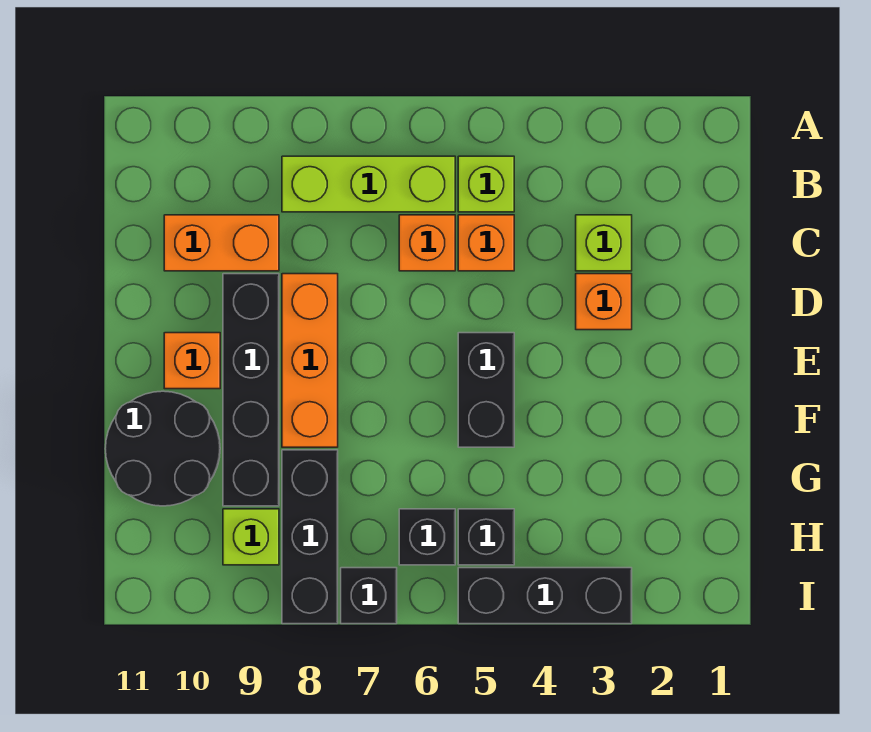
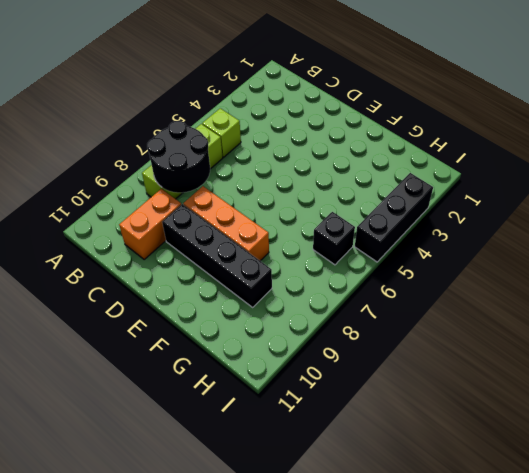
black round brick B7:C8 level 2 -> black round brick F10:G11 level 1
none -> lime brick C3 level 1
none -> orange brick C5 level 1
none -> orange brick C6 level 1

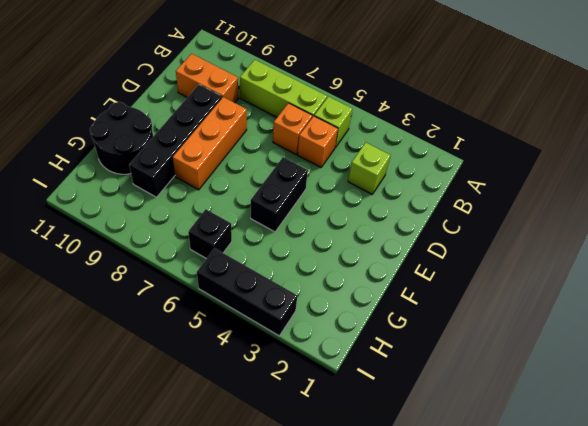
none -> orange brick D3 level 1
none -> orange brick E10 level 1
none -> black brick G8:I8 level 1

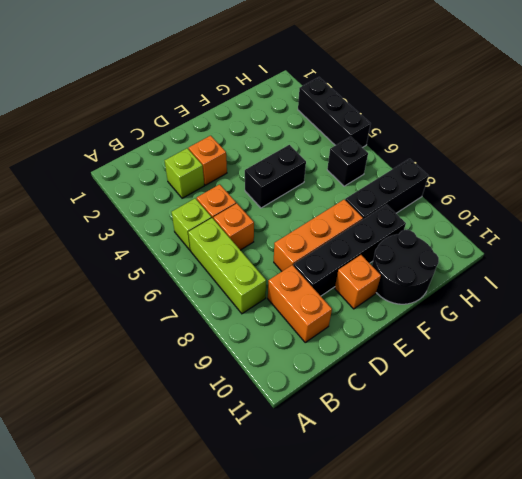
none -> black brick H5 level 1
none -> lime brick H9 level 1
none -> black brick I7 level 1

